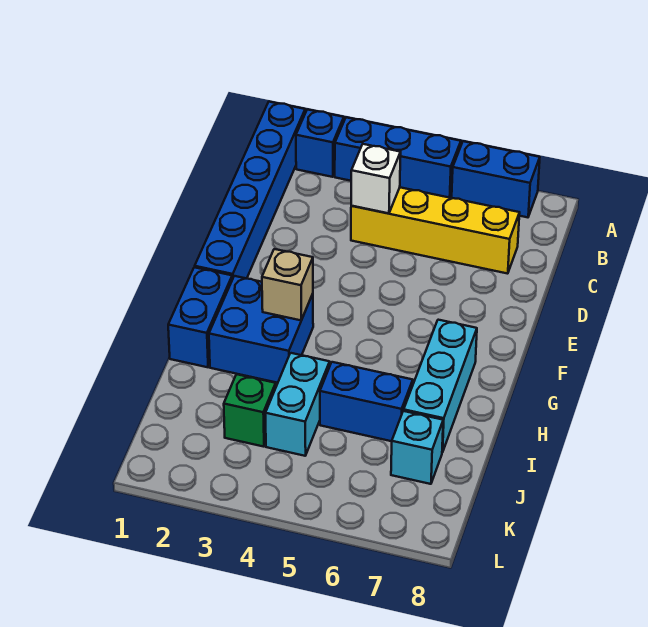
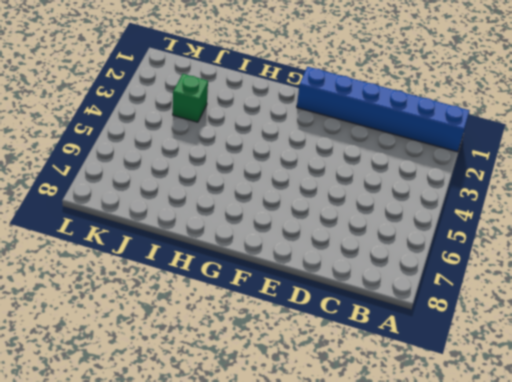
none -> blue brick A2 level 1
none -> blue brick A3:A5 level 1
none -> blue brick A6:A7 level 1

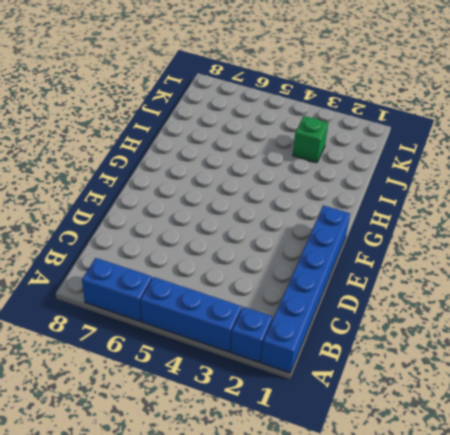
none -> yellow brick C4:C7 level 1
none -> blue brick G1:H1 level 1
none -> blue brick G2:H3 level 1

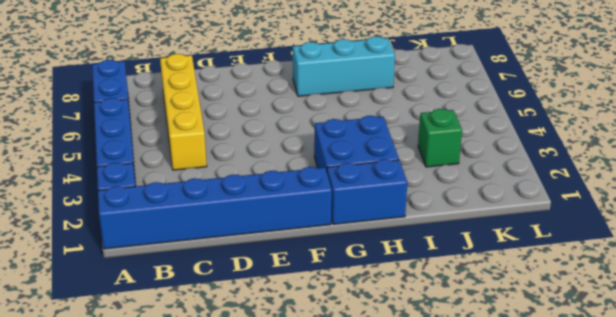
none -> cyan brick I4:J4 level 1
none -> blue brick I5:I6 level 1
none -> cyan brick J7 level 1

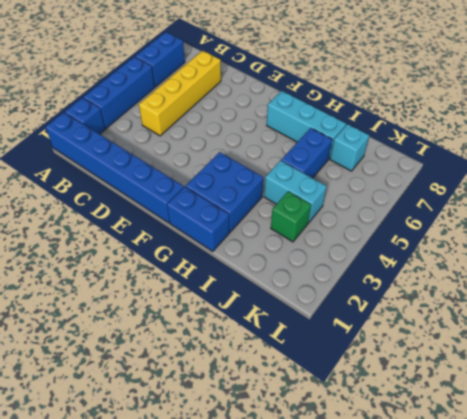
none -> white brick C4 level 2
none -> tan brick G3 level 2

